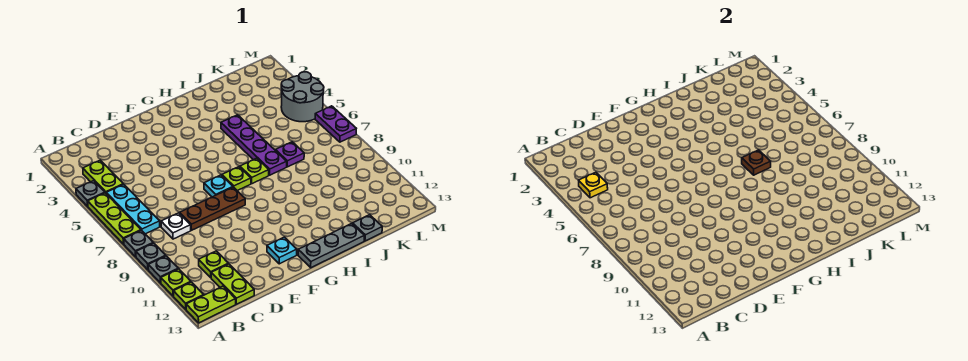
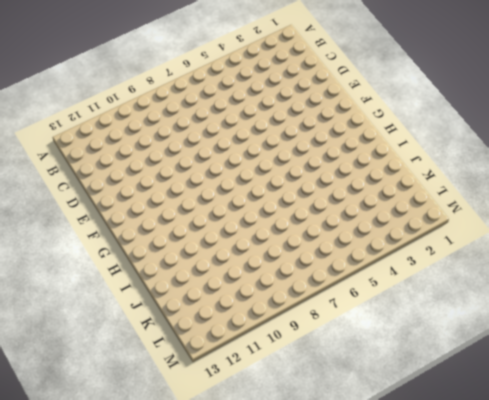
none -> grey plate A4 level 1
none -> lime plate A5:A7 level 1
none -> grey plate A8 level 1

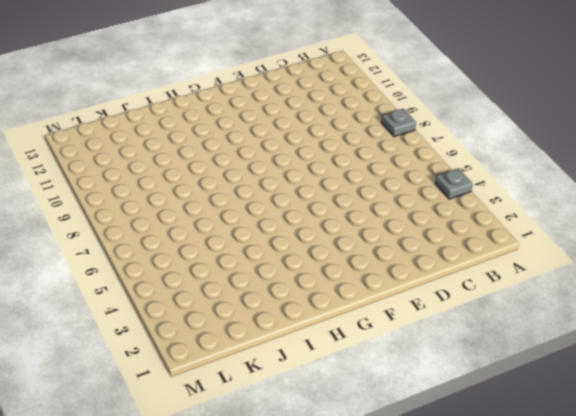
none -> lime plate A5:A7 level 1
none -> grey plate A9 level 1
none -> grey plate A10 level 1

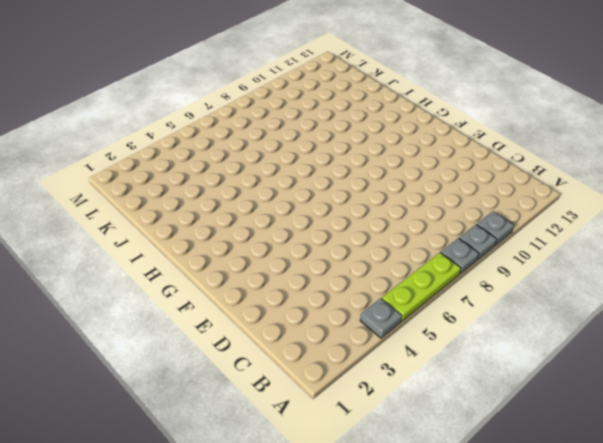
none -> lime plate A11 level 1
none -> lime plate A12 level 1
none -> lime plate A13:B13 level 1

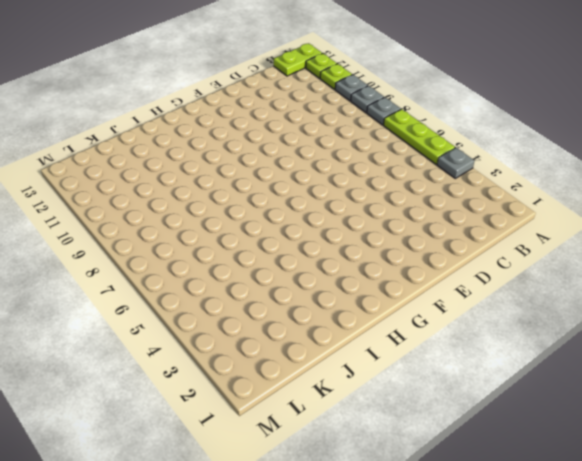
none -> lime plate B3:B4 level 1
none -> cyan plate B5:B7 level 1
none -> white plate C8 level 1

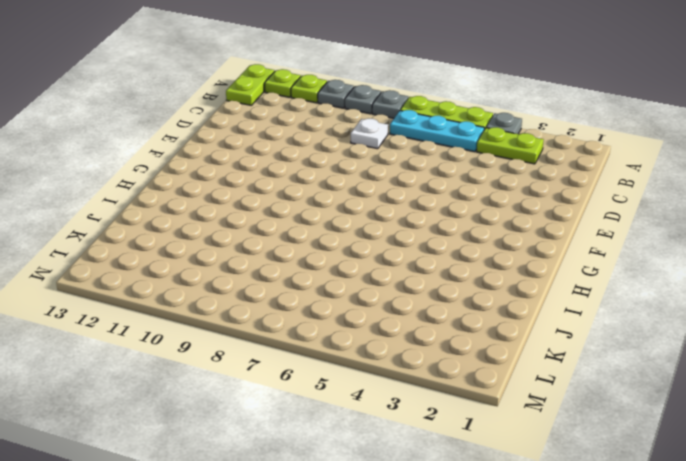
none -> lime plate C11 level 1
none -> lime plate C12:C13 level 1
none -> brown plate D8:F8 level 1

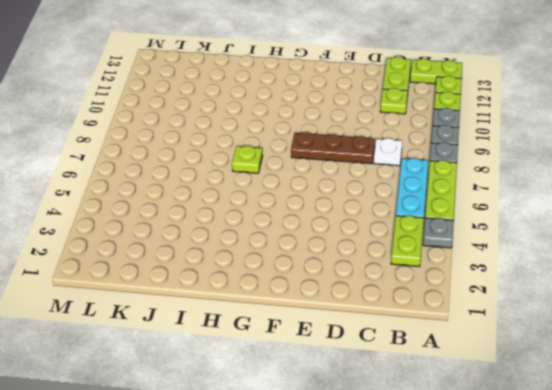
none -> cyan plate F7 level 1
none -> cyan plate F12 level 1
none -> lime plate G7 level 1

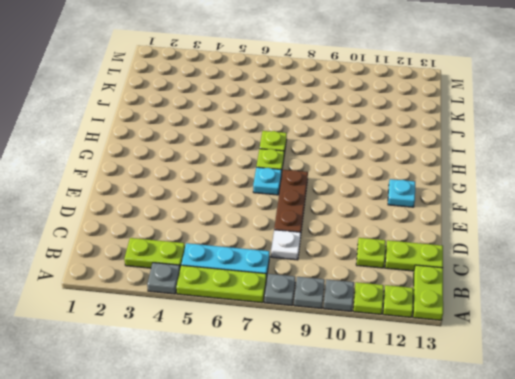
none -> grey plate G13:I13 level 1
none -> purple plate I4:I7 level 1
none -> purple plate J7 level 1

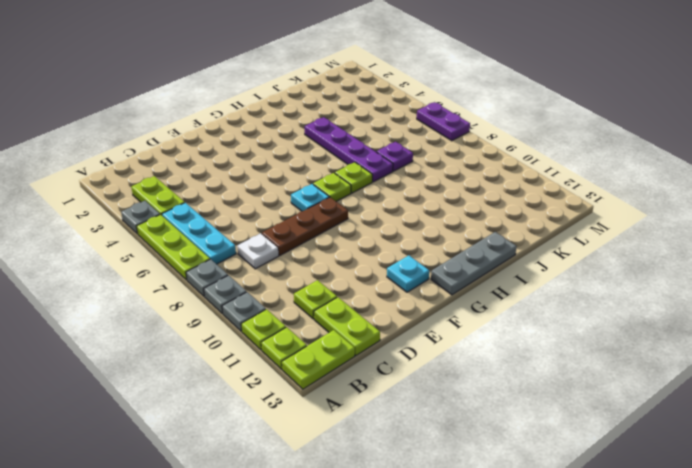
none -> grey plate J13 level 1
none -> grey round brick L4:M5 level 1
none -> yellow plate B4 level 2

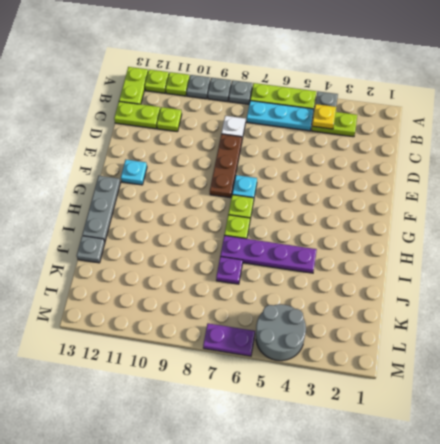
none -> brown plate I7 level 2

